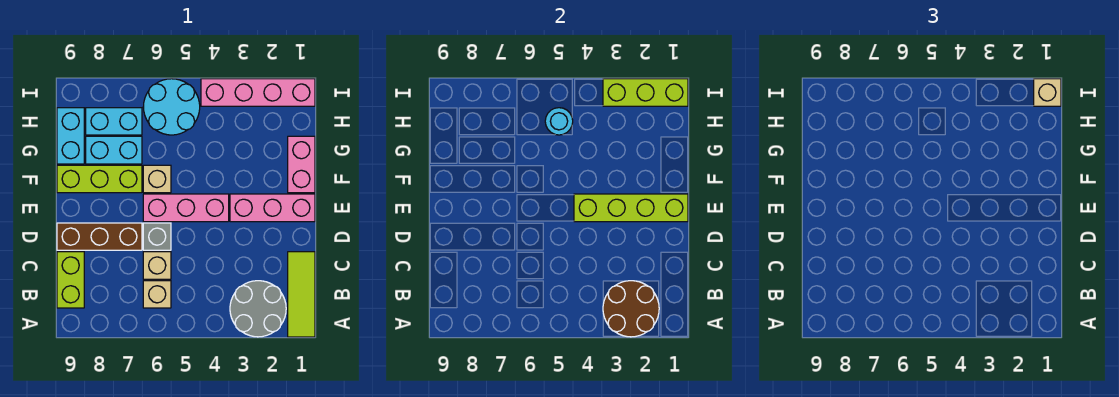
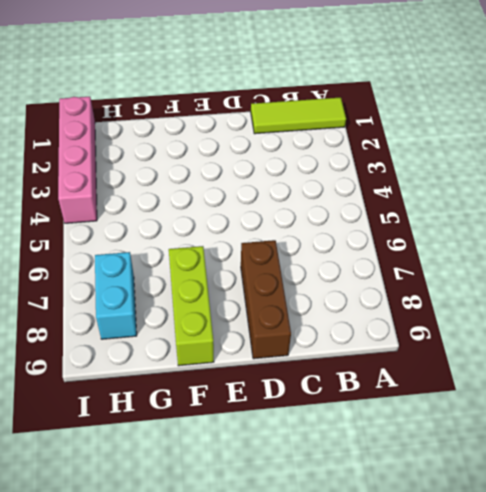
none -> grey round brick A2:B3 level 1
none -> tan brick B6 level 1
none -> lime brick B9:C9 level 1

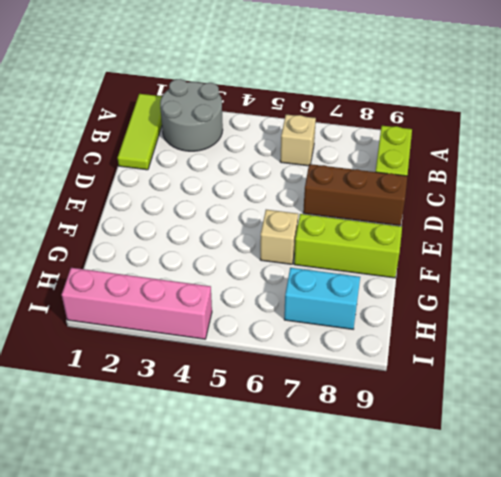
none -> tan brick C6 level 1
none -> grey brick D6 level 1
none -> pink brick E1:E3 level 1

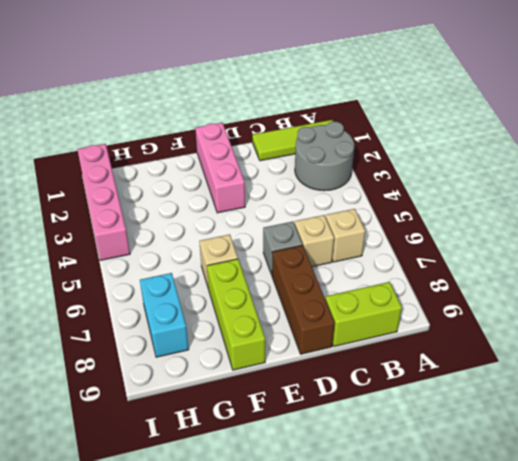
none -> pink brick E4:E6 level 1
none -> pink brick F1:G1 level 1
none -> cyan brick G7:G8 level 1

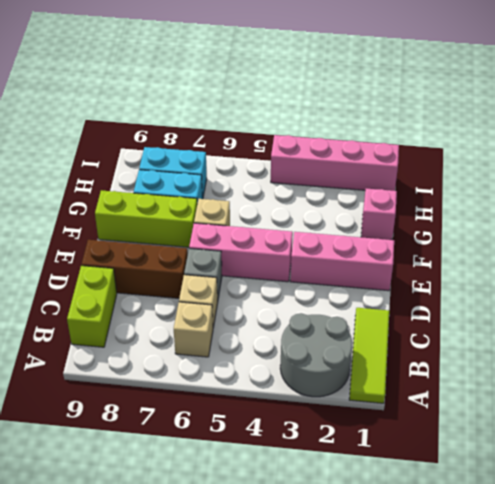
pink brick G1 level 1 -> pink brick F1:G1 level 1
none -> cyan brick G9:H9 level 1
none -> cyan round brick H5:I6 level 1
none -> brown round brick A2:B3 level 2

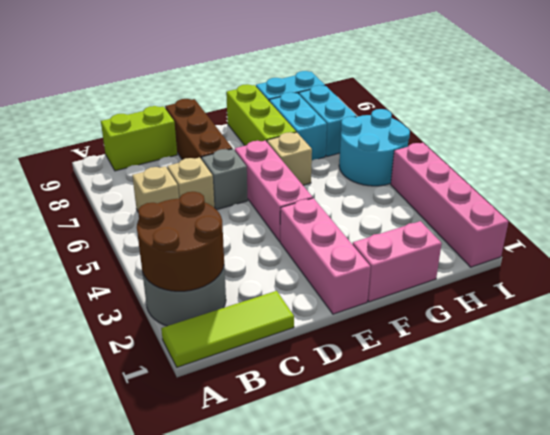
none -> lime brick E1:E4 level 2
none -> cyan round brick H5 level 2
none -> lime brick I1:I3 level 2

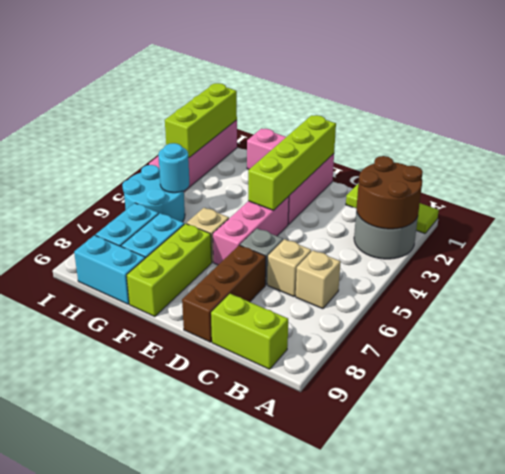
none -> tan brick I1 level 3

